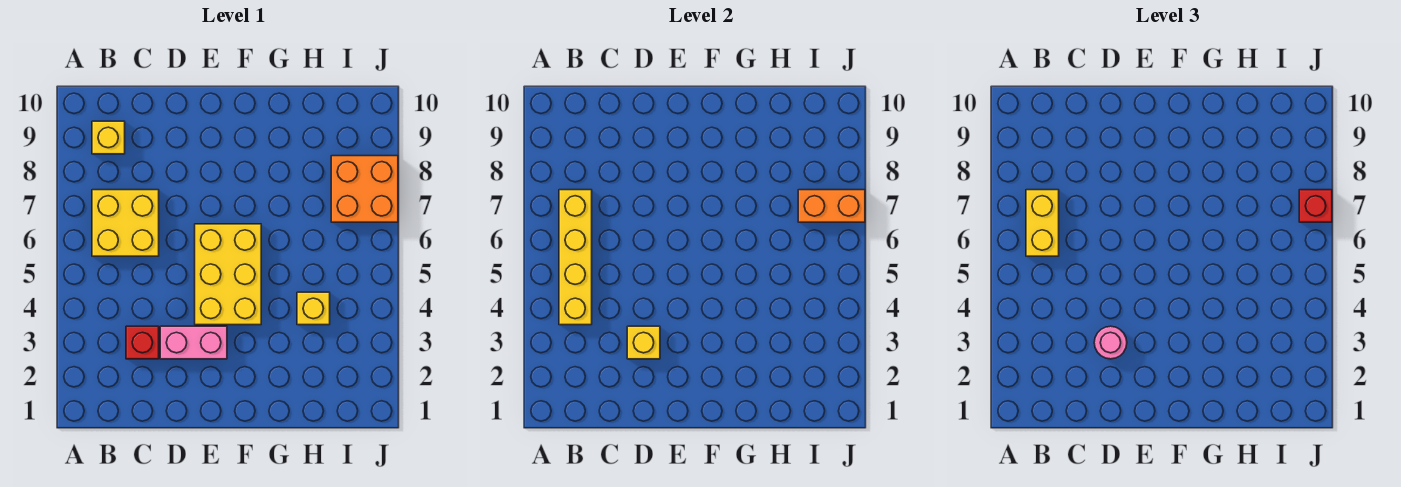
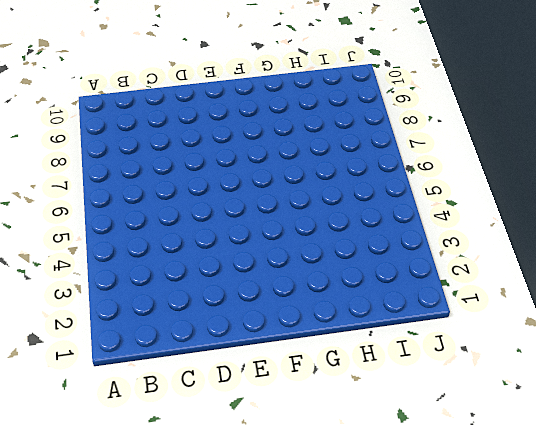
none -> yellow brick B6:C7 level 1
none -> yellow brick B9 level 1
none -> red brick C3 level 1

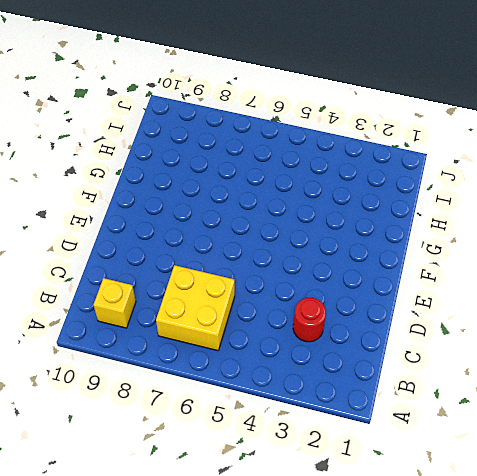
red round brick C3 level 1 -> red brick C3 level 1
none -> pink brick D3:E3 level 1
none -> yellow brick E4:F6 level 1
none -> yellow brick H4 level 1

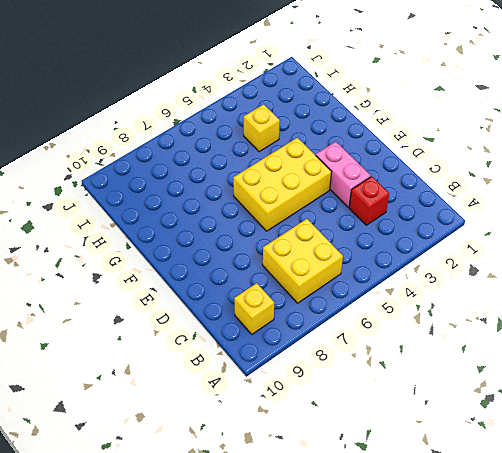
none -> orange brick I7:J8 level 1
none -> yellow brick B4:B7 level 2
none -> yellow brick D3 level 2

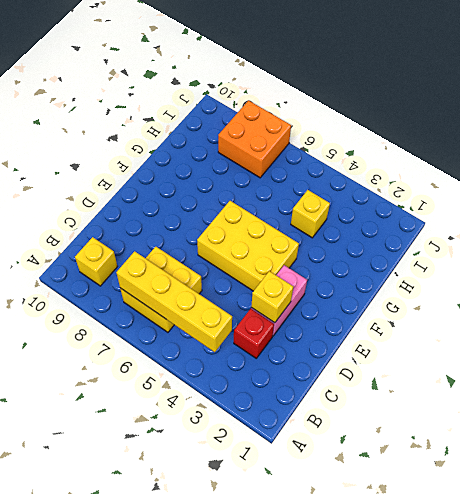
none -> orange brick I7:J7 level 2
none -> yellow brick B6:B7 level 3
none -> pink round brick D3 level 3

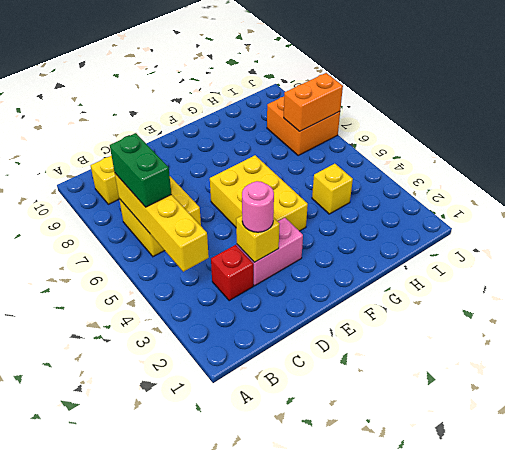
green brick B6:B7 level 3 -> yellow brick B6:B7 level 3
none -> red brick J7 level 3

